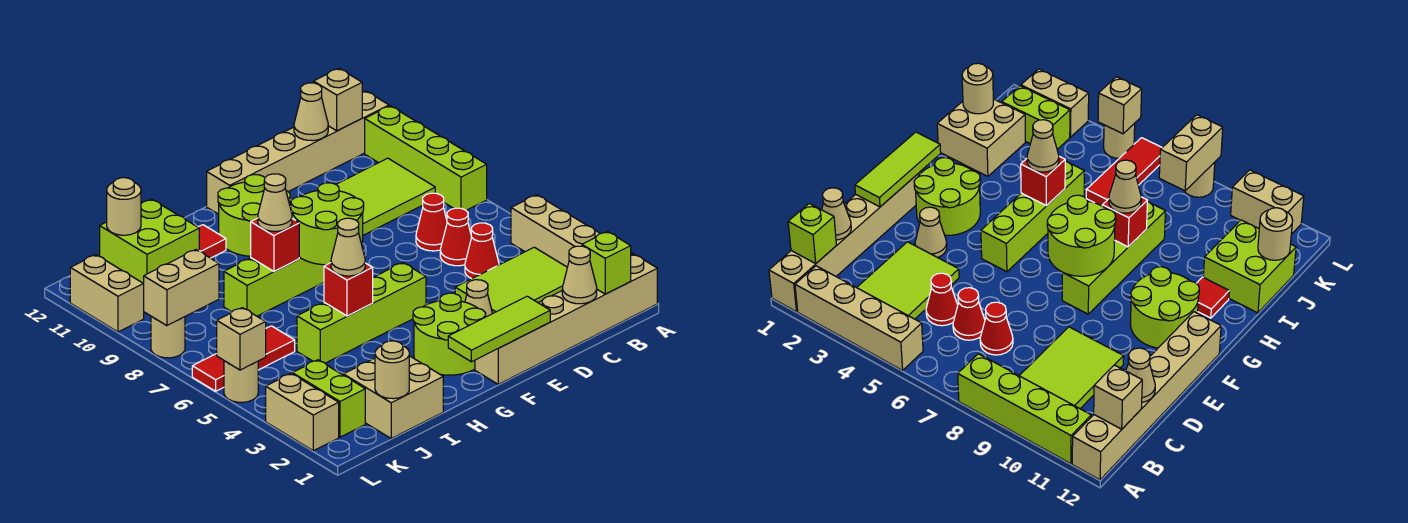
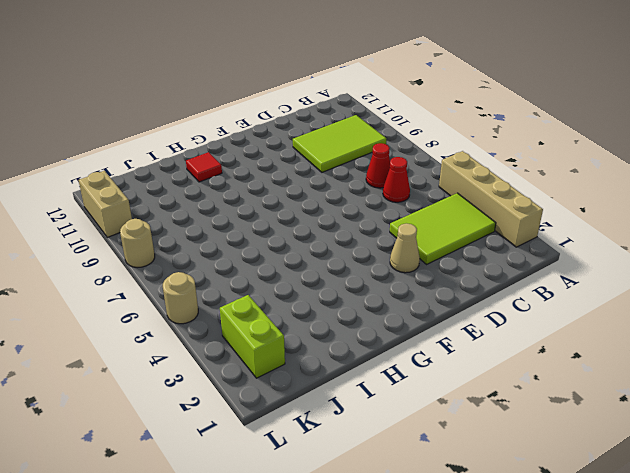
none -> tan brick A1:F1 level 1
none -> lime brick A8:A11 level 1
none -> tan brick A12:F12 level 1
none -> red cone C5 level 1

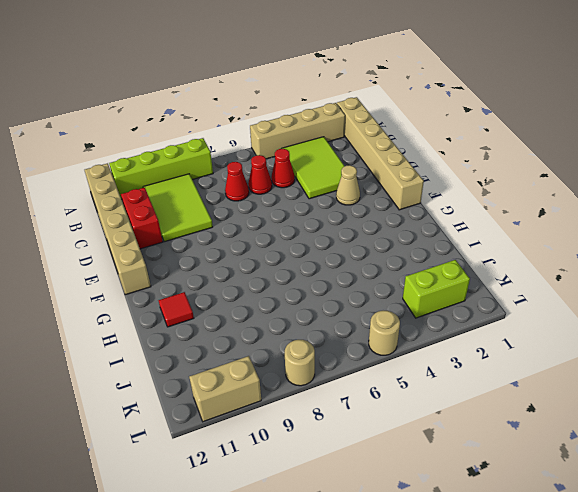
red brick C11:D11 level 1 -> none
none -> lime round brick F2:G3 level 1
none -> lime brick F5:I5 level 1
none -> lime brick F8:I8 level 1
none -> lime round brick F10:G11 level 1

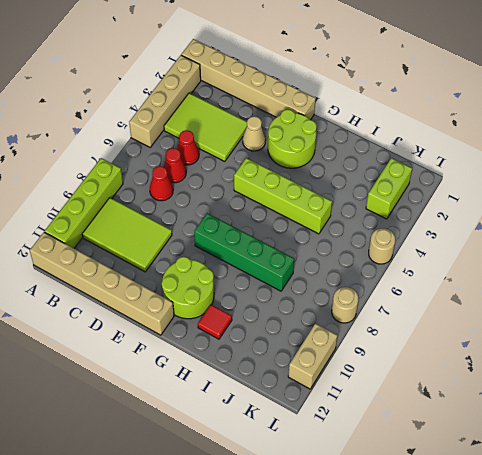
green brick F8:I8 level 1 -> lime brick F8:I8 level 1
none -> tan brick I1:J2 level 1
none -> lime brick I11:J12 level 1
none -> red tile J6:L6 level 1
none -> tan brick L2:L3 level 1

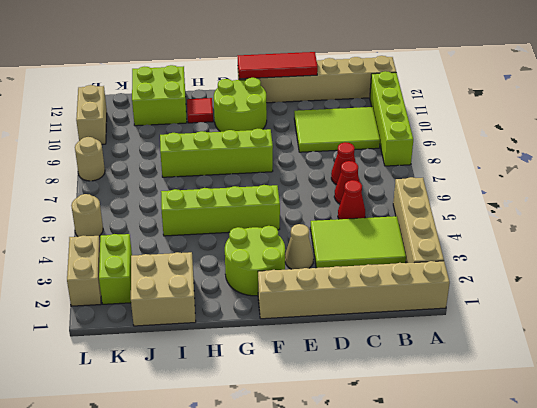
red tile D12:F12 level 2 -> red tile J6:L6 level 1
none -> lime brick B1 level 2
none -> tan brick B12 level 2
none -> tan cone C1 level 2
none -> tan cone C12 level 2

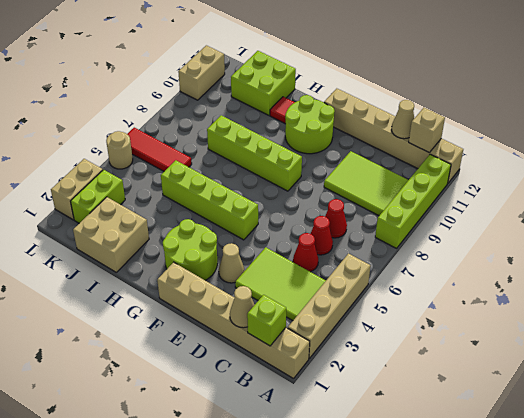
none -> tan round brick L8 level 1
none -> lime tile E1:G1 level 2
none -> lime round brick F7:G8 level 2
none -> red brick H5 level 2

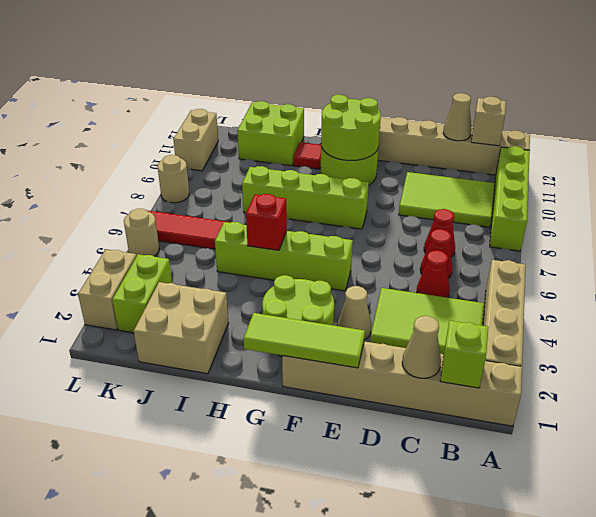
lime round brick F10:G11 level 2 -> lime round brick F7:G8 level 2
none -> red brick H8 level 2
none -> tan round brick J1 level 2
none -> tan round brick J12 level 2
none -> tan brick K8:L8 level 2

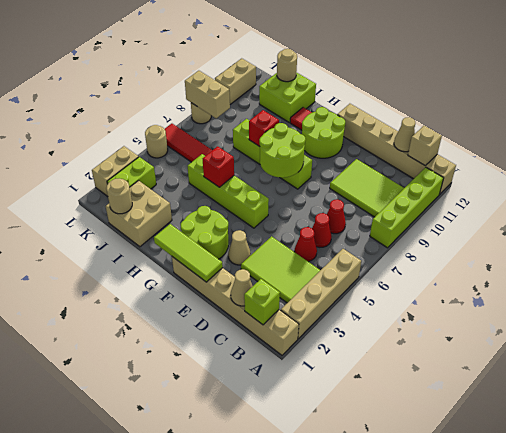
none -> tan brick L5 level 2
none -> tan cone H5 level 3
none -> tan cone H8 level 3

